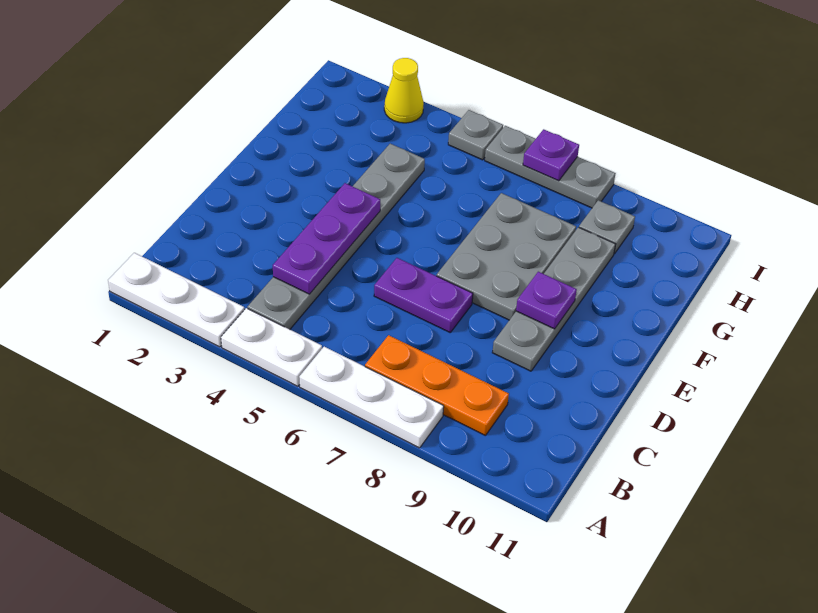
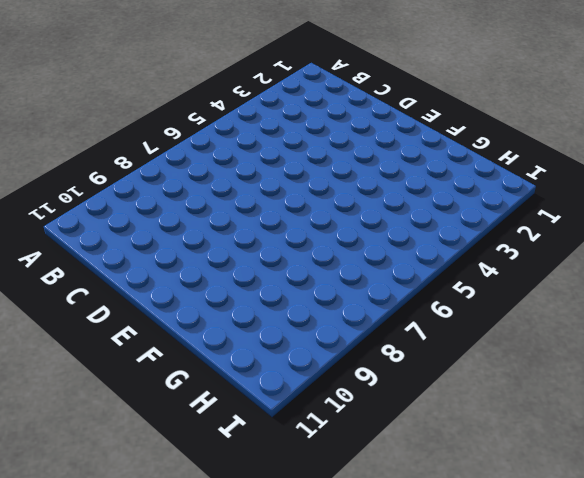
none -> white plate A1:A3 level 1
none -> white plate A4:A5 level 1
none -> white plate A6:A8 level 1

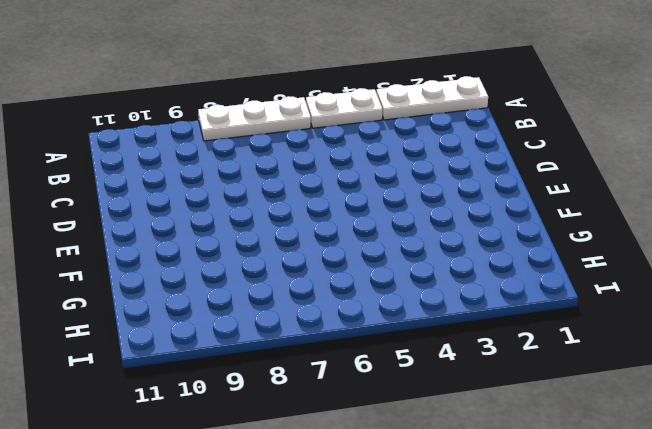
none -> grey plate B4:G4 level 1
none -> orange plate B7:B9 level 1
none -> purple plate D6:D7 level 1

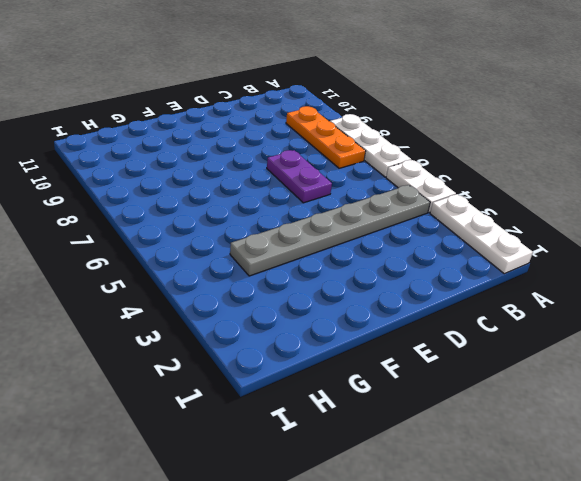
none -> grey plate D9:G9 level 1
none -> grey plate E7:G8 level 1
none -> grey plate H9 level 1

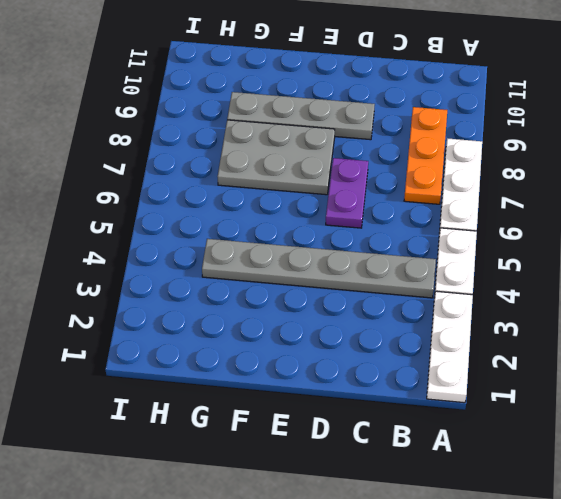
none -> grey plate H9 level 1
none -> yellow cone I3 level 1
none -> grey plate I5 level 1

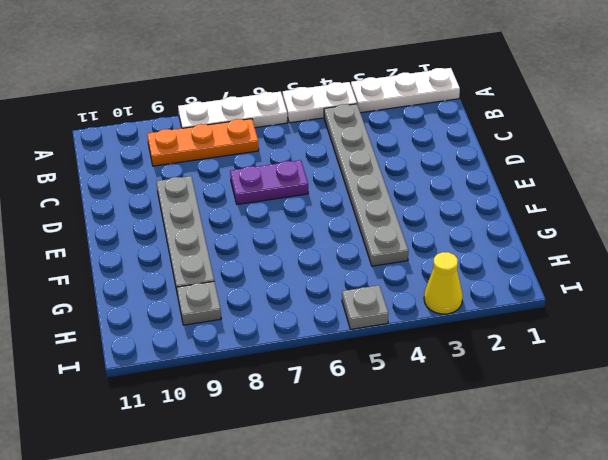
none -> grey plate E7:G8 level 1
none -> grey plate I6:I8 level 1
none -> purple plate C4:E4 level 2

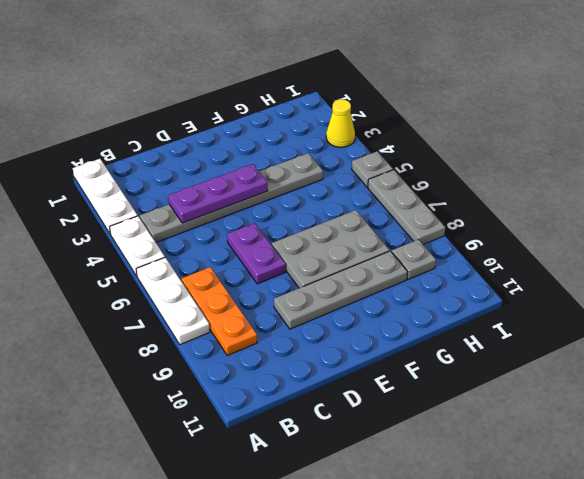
none -> purple plate E9 level 2
none -> purple plate I7 level 2

